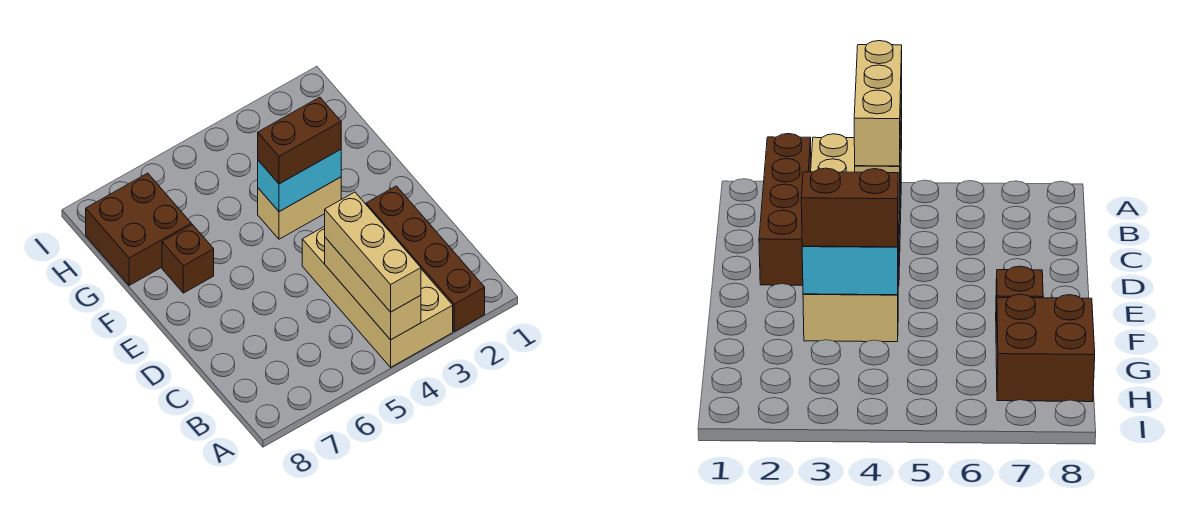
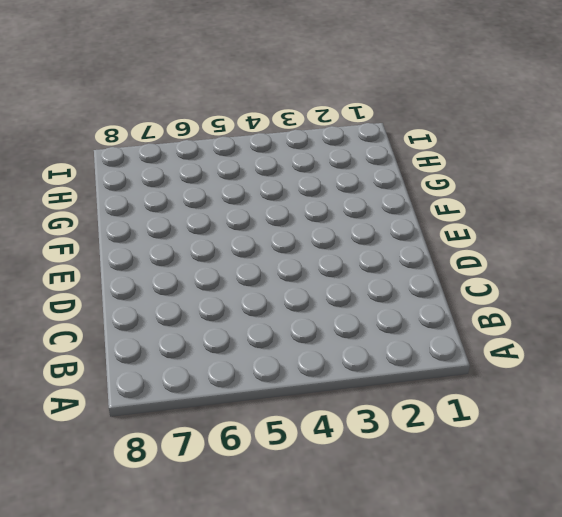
none -> brown brick A2:D2 level 1
none -> tan brick A3:D4 level 1

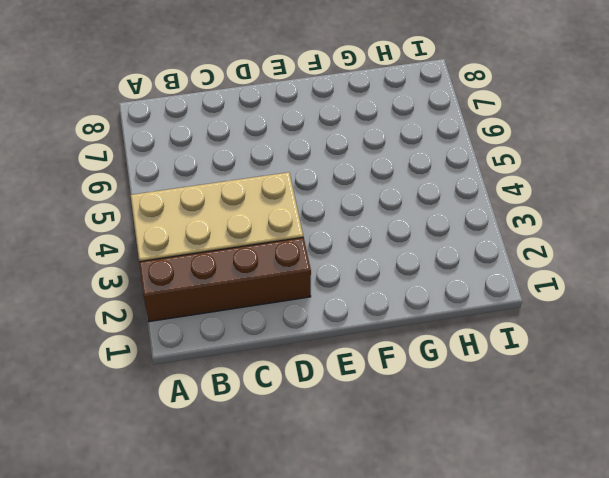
none -> tan brick F3:F4 level 1
none -> brown brick F7 level 1

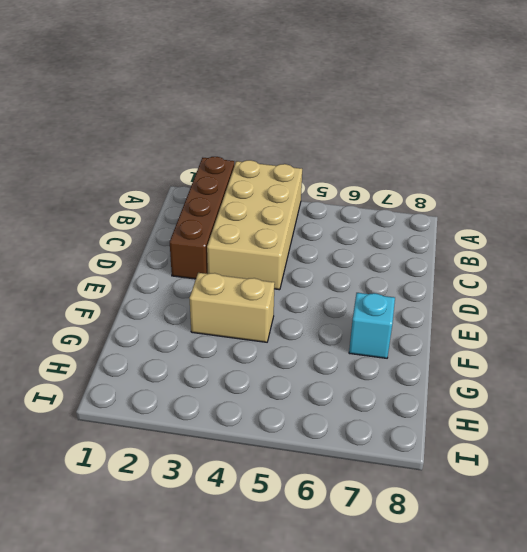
cyan brick F7 level 1 -> brown brick F7 level 1
none -> brown brick G7:H8 level 1
none -> tan brick A4:C4 level 2

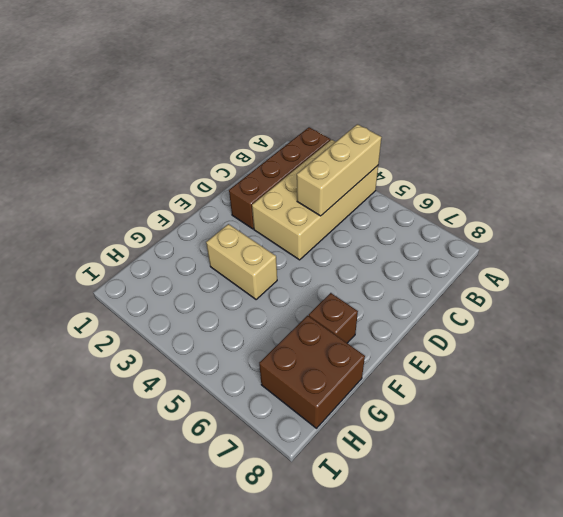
none -> cyan brick F3:F4 level 2
none -> tan brick A4:C4 level 3

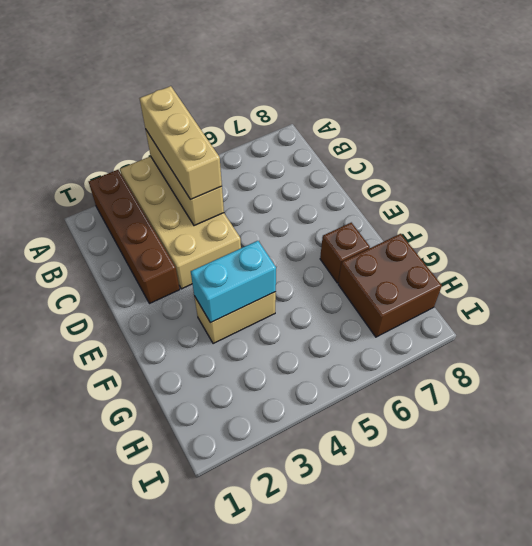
none -> brown brick F3:F4 level 3

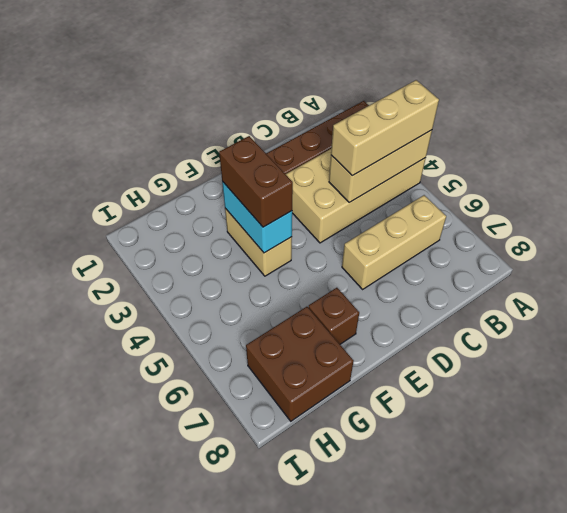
tan brick B6:D6 level 1 -> none

